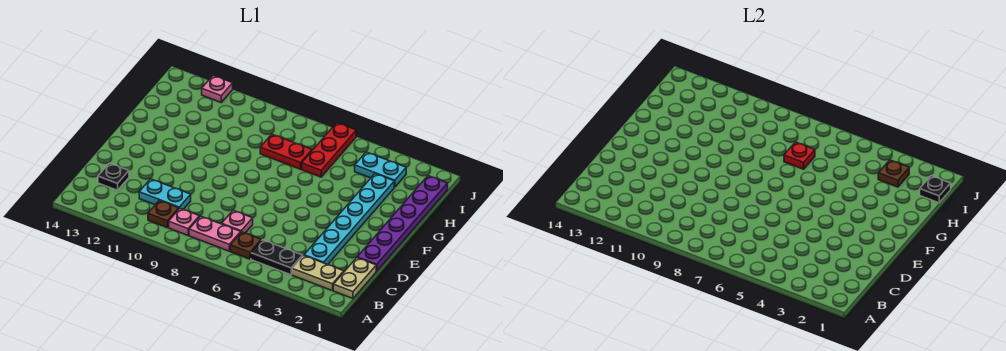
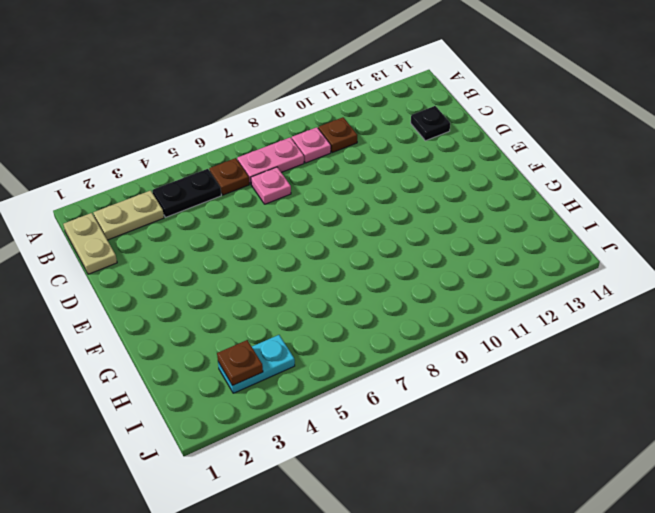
none -> cyan plate C3:H3 level 1
none -> cyan plate C10:C11 level 1
none -> purple plate D1:I1 level 1

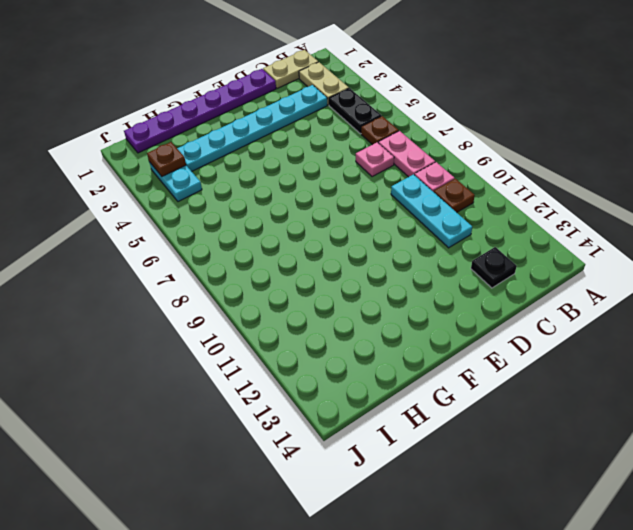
cyan plate C9:C11 level 1 -> cyan plate C10:C11 level 1
none -> red plate H6:J6 level 1
none -> red plate H7:H8 level 1
none -> pink plate J12 level 1

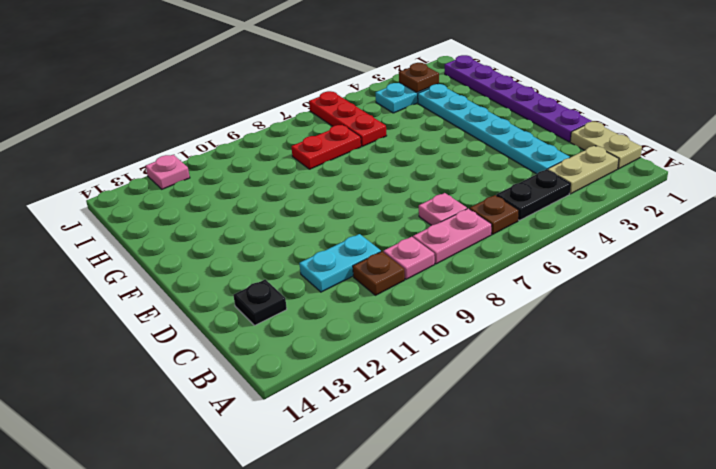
none -> red plate H7 level 2
none -> black plate I1 level 2

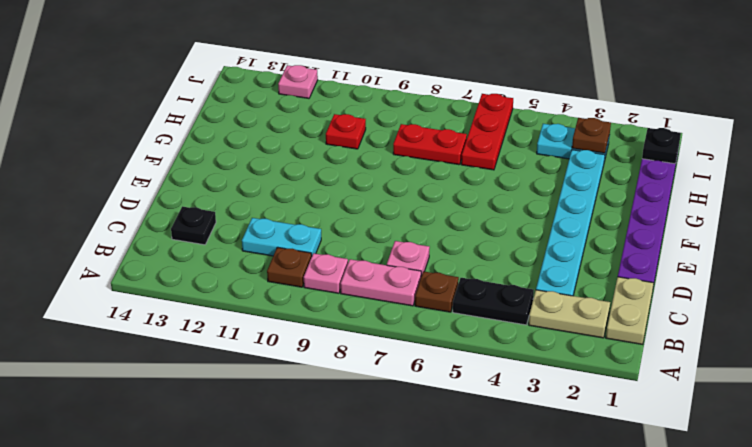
red plate H10 level 1 -> red plate H7 level 2

